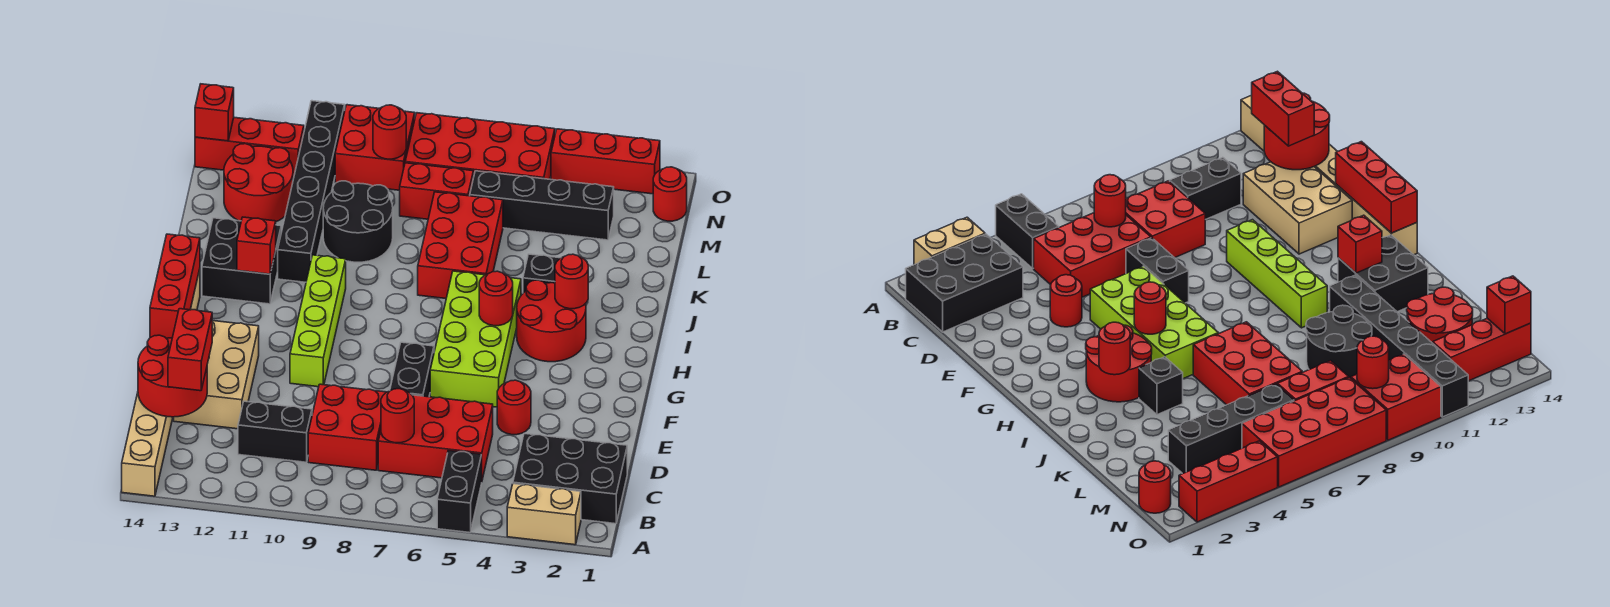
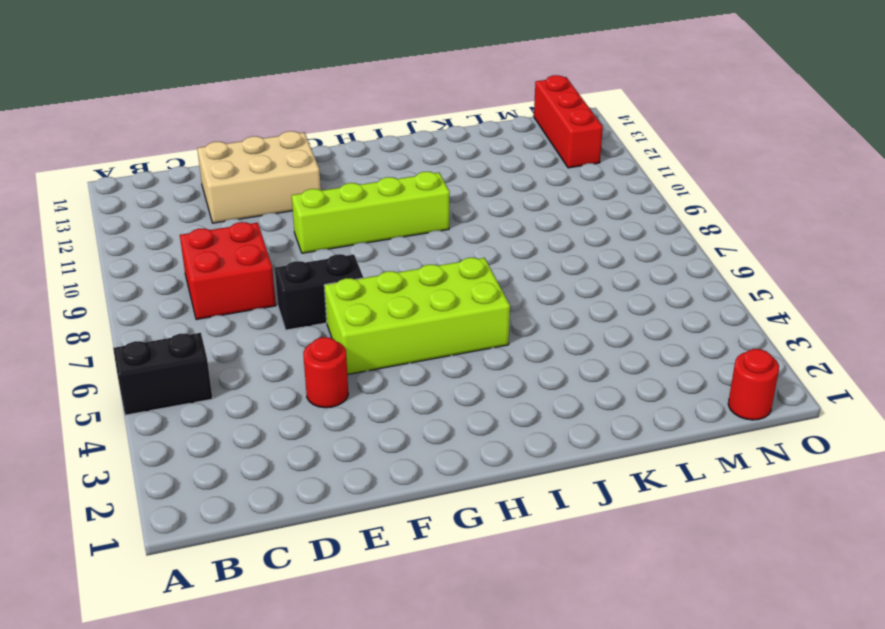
none -> tan brick A2:A3 level 1
none -> tan brick A14:H14 level 1
none -> black brick B1:C3 level 1
none -> red brick C5:D7 level 1

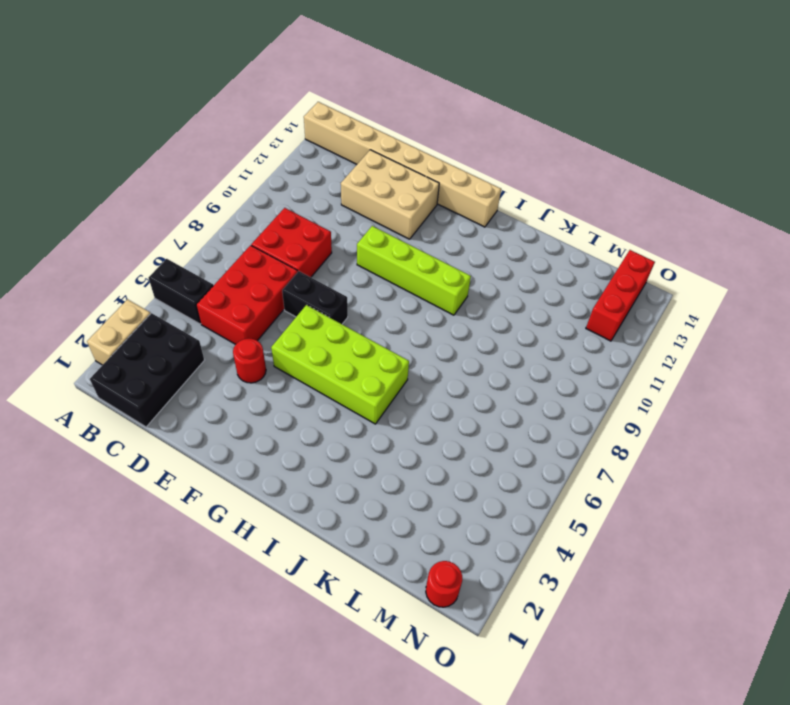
none -> black brick C10:C11 level 1
none -> red round brick H3:I4 level 1
none -> black brick I12:J13 level 1
none -> black brick J4 level 1

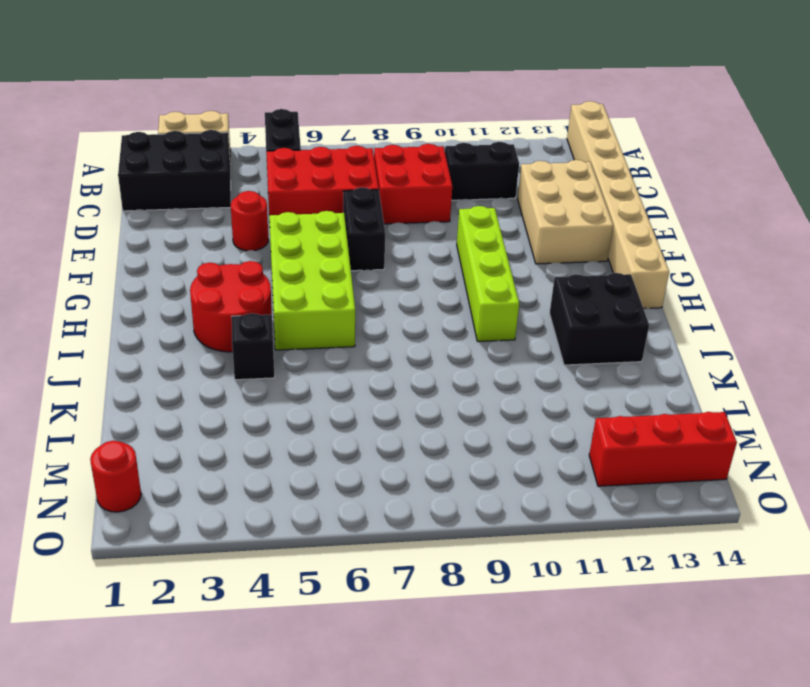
none -> red brick J6:L7 level 1
none -> black brick J11:O11 level 1
none -> black round brick K9:L10 level 1
none -> red round brick L12:M13 level 1

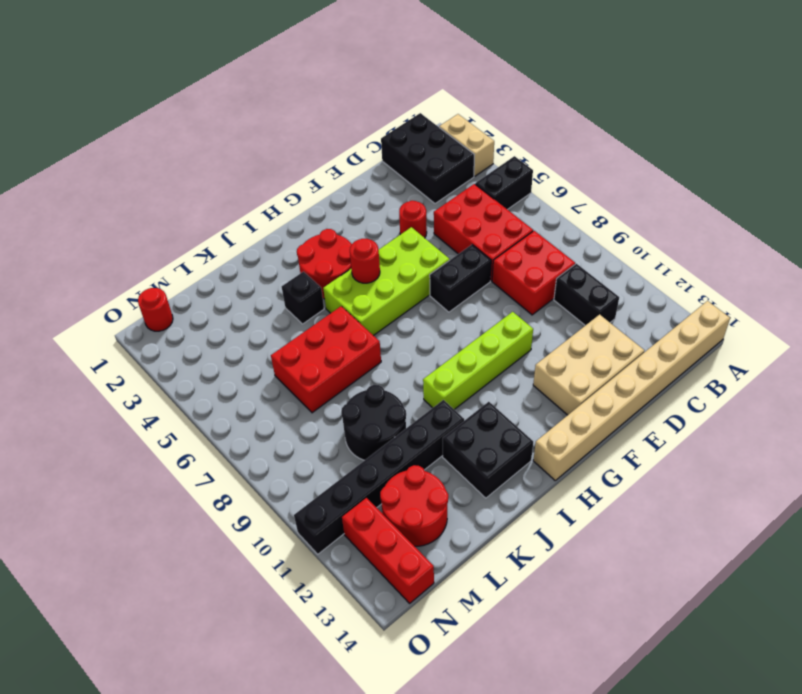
none -> black brick M3:M6 level 1
none -> red brick M7:M8 level 1
none -> red brick N5:O8 level 1
none -> red brick N9:O10 level 1

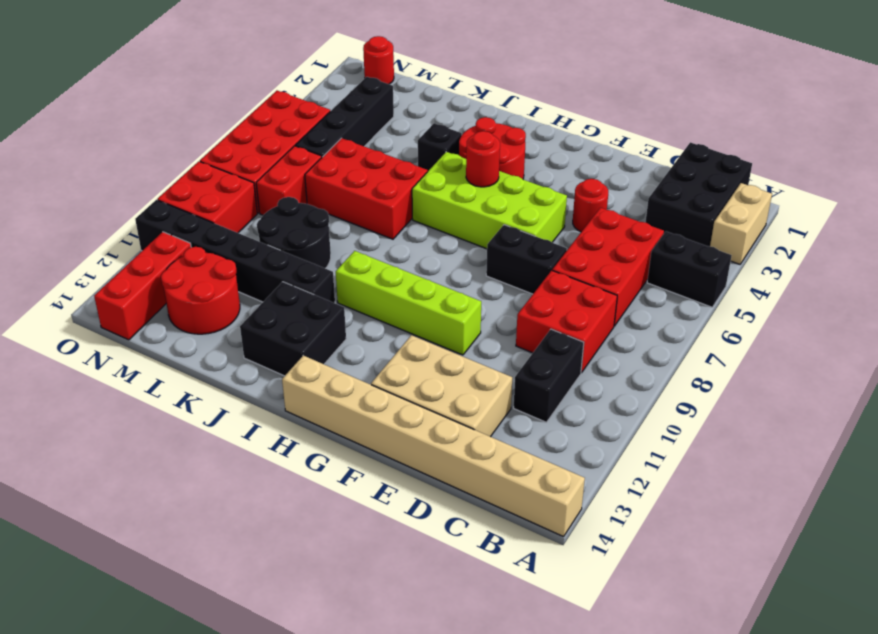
none -> red brick O2:O4 level 1
none -> red round brick C7 level 2
none -> red round brick C13:D14 level 2
none -> red brick F14:H14 level 2

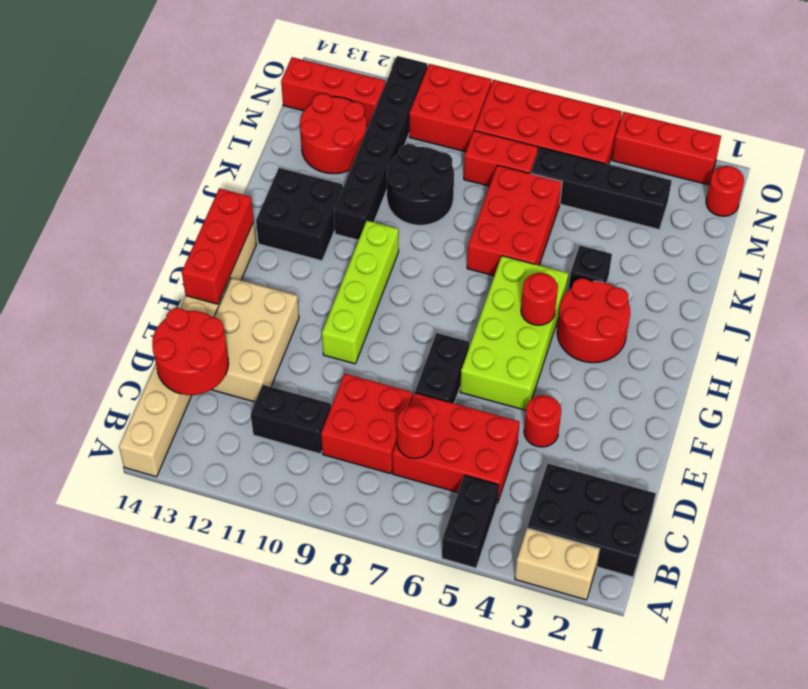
none -> red round brick I3 level 2
none -> red brick I12 level 2
none -> red round brick N9 level 2
none -> red brick N14 level 2

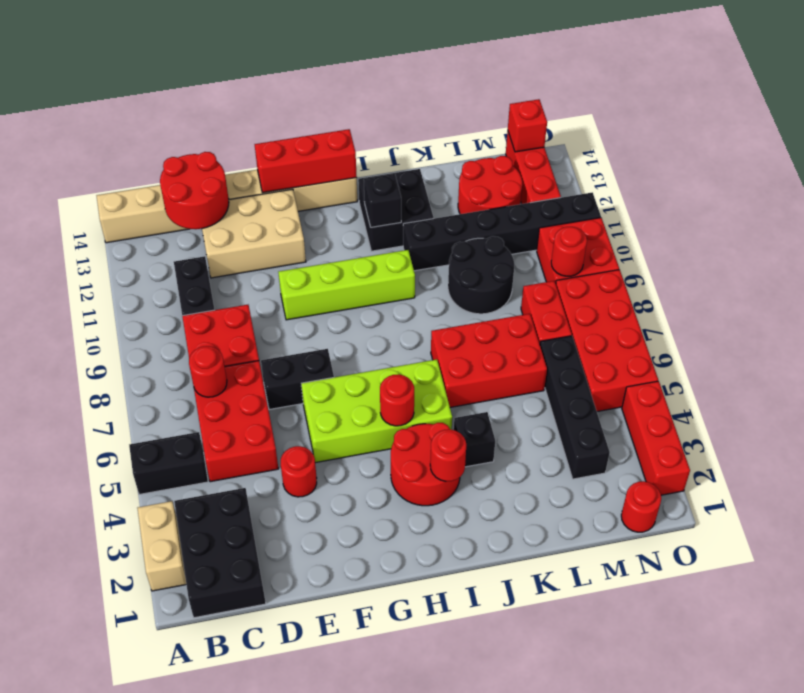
black brick I12 level 2 -> red brick I12 level 2
none -> red brick C13:D13 level 3

